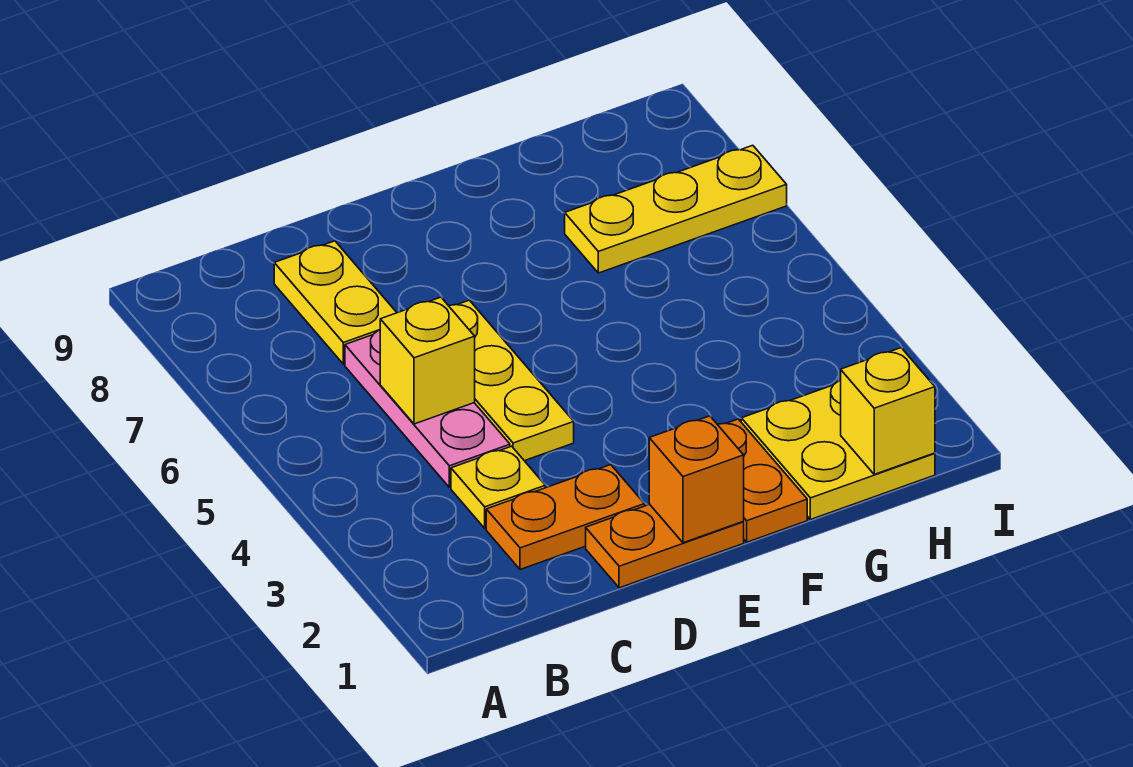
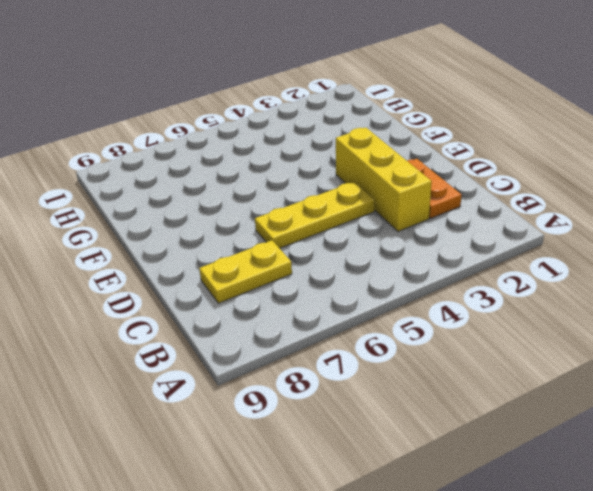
yellow brick C3:E3 level 1 -> yellow plate C3 level 1
none -> pink plate C4:C6 level 1
none -> orange plate D1:E1 level 1
none -> orange plate F1:F2 level 1

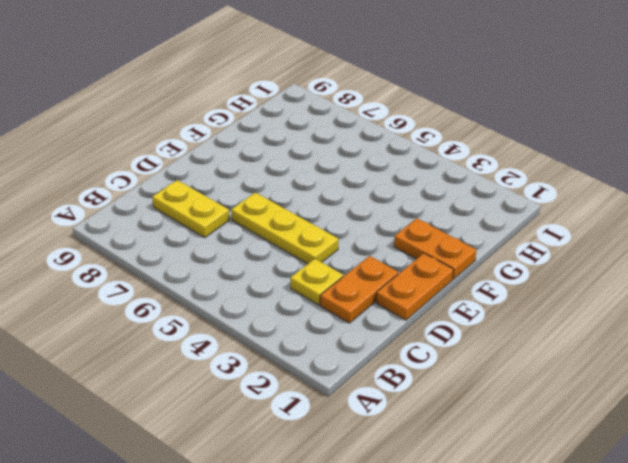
none -> pink plate C4:C6 level 1
none -> yellow plate G1:H2 level 1
none -> yellow plate G7:I7 level 1

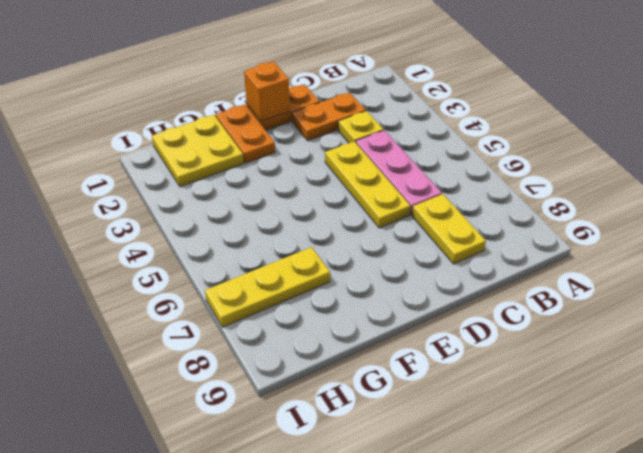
none -> yellow brick C5 level 2
none -> yellow brick H1 level 2

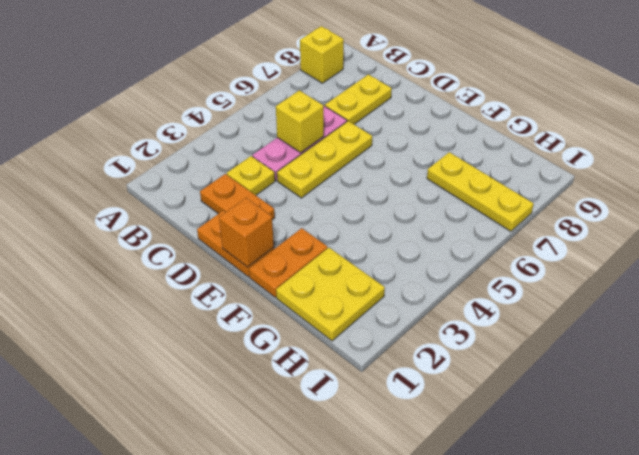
yellow brick A8 level 1 -> yellow brick H1 level 2

